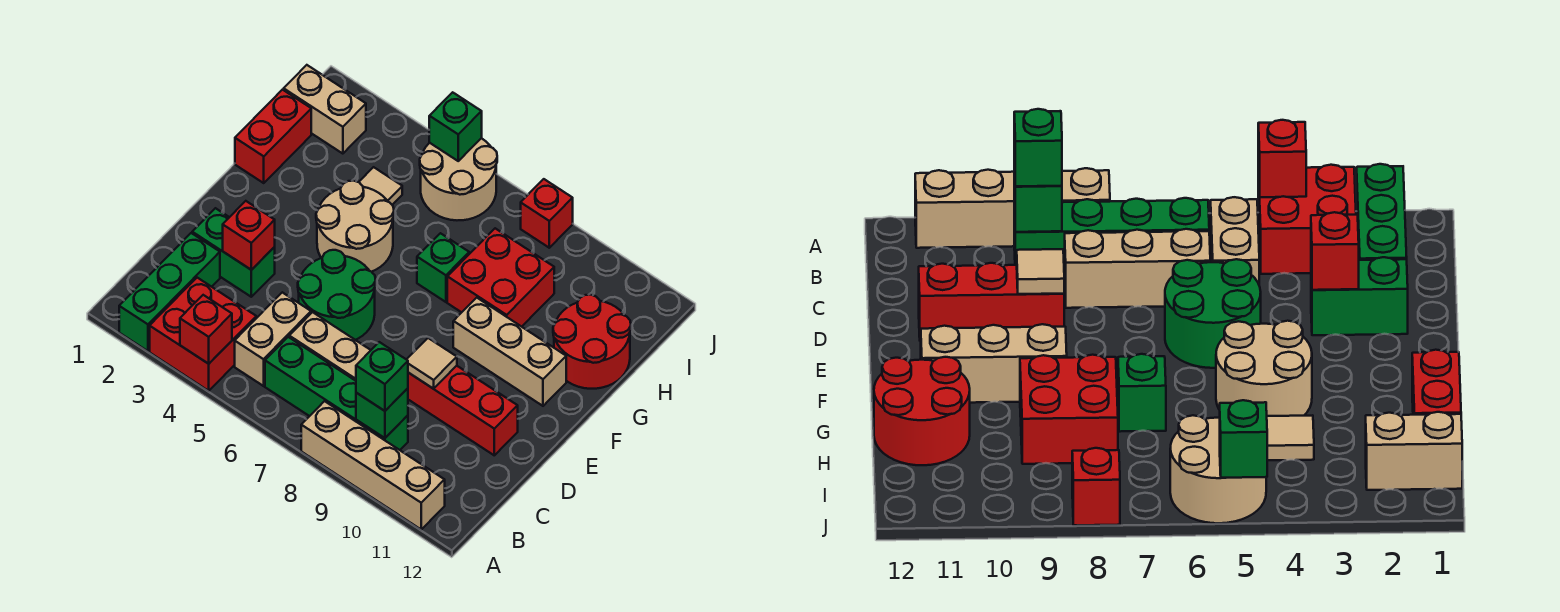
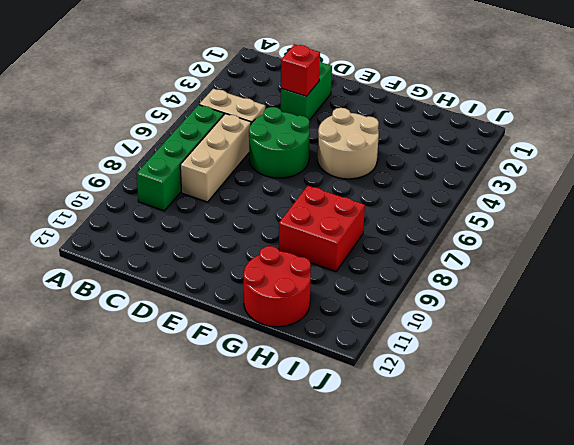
none -> green brick A2:C2 level 1
none -> red brick A3:B4 level 1
none -> tan brick A8:A11 level 1

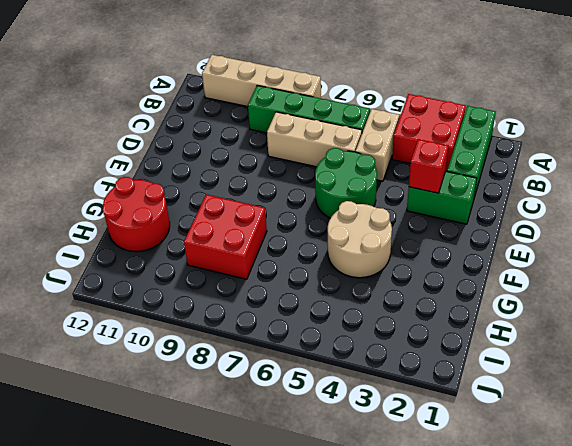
none -> red brick D9:D11 level 1
none -> tan brick F9:F11 level 1
none -> red brick G1:H1 level 1

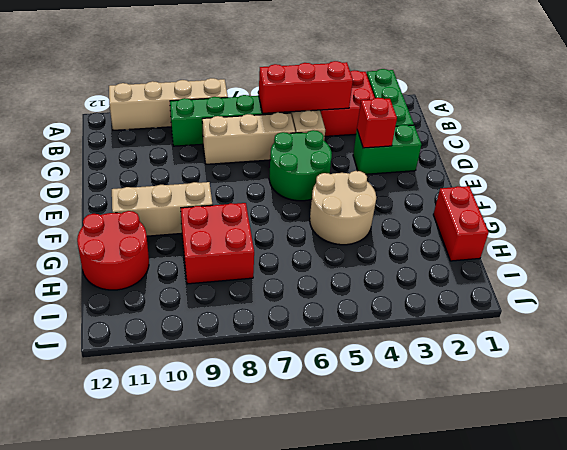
red brick B4:B6 level 2 -> red brick D9:D11 level 1
none -> green brick G7 level 1
none -> tan tile H4 level 1
none -> tan brick I1:I2 level 1

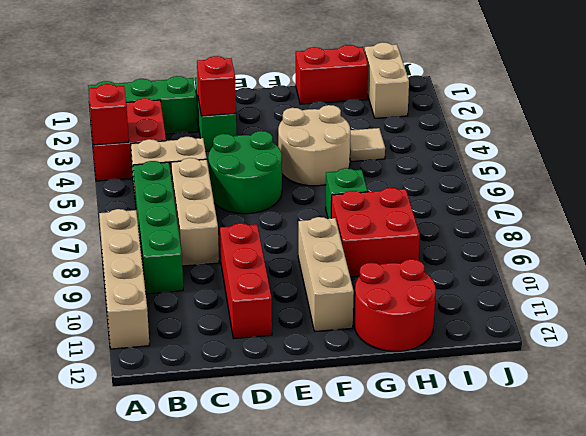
none -> tan round brick I5:J6 level 1
none -> red brick J8 level 1
none -> green brick B9 level 2

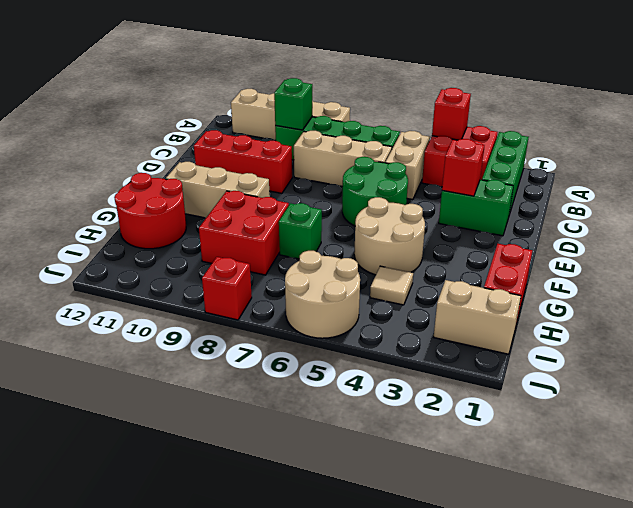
none -> tan tile D9 level 2
none -> green brick J5 level 2
none -> green brick B9 level 3

